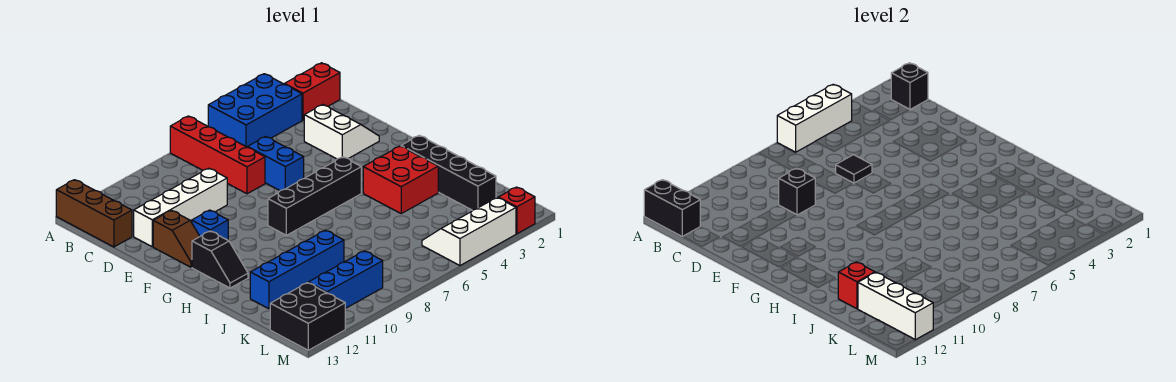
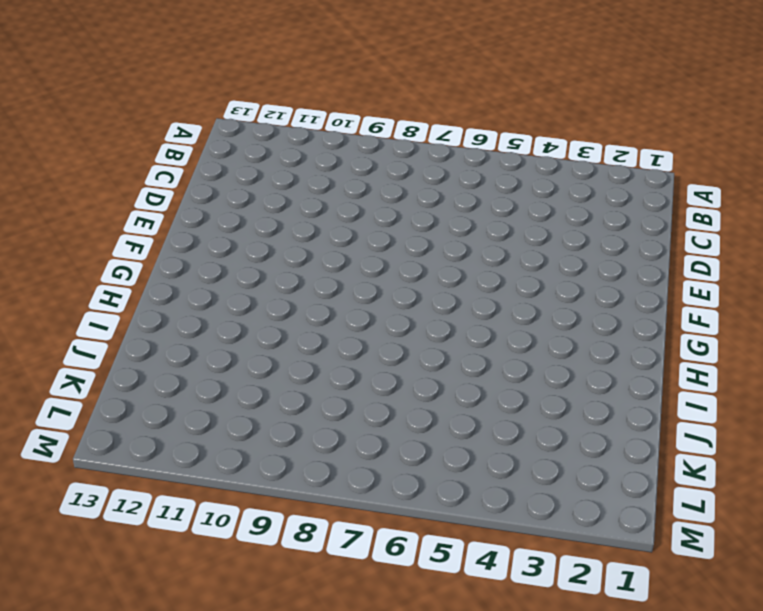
none -> blue brick A3:B5 level 1
none -> red brick A7:D7 level 1
none -> brown brick A13:C13 level 1

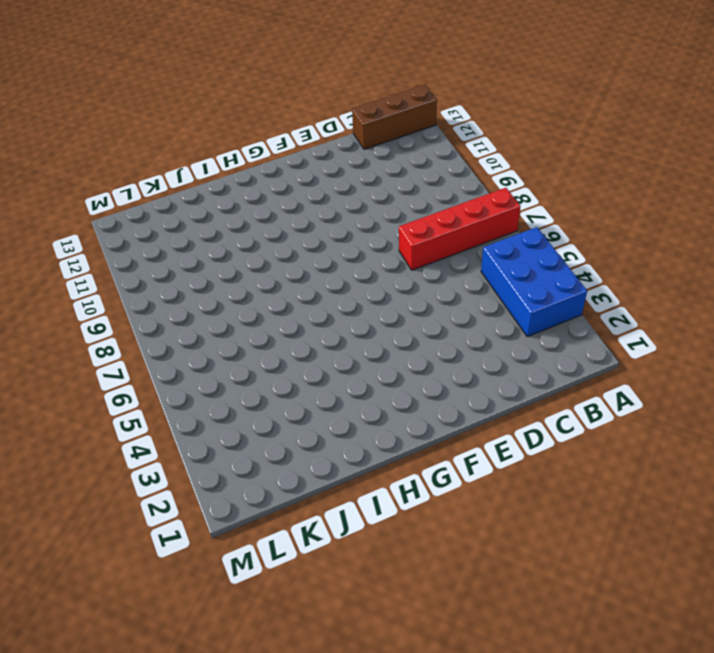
none -> red brick B1:B2 level 1
none -> white slope D2:E3 level 1 top 3
none -> blue brick D6:E6 level 1

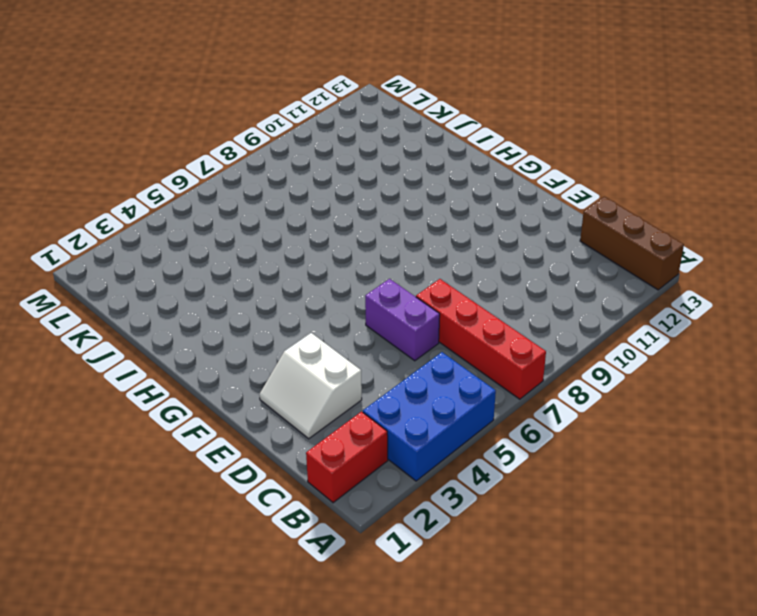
purple brick D6:E6 level 1 -> blue brick D6:E6 level 1
none -> white brick D9:D12 level 1
none -> brown slope E12:F12 level 1 top E
none -> blue brick F11 level 1

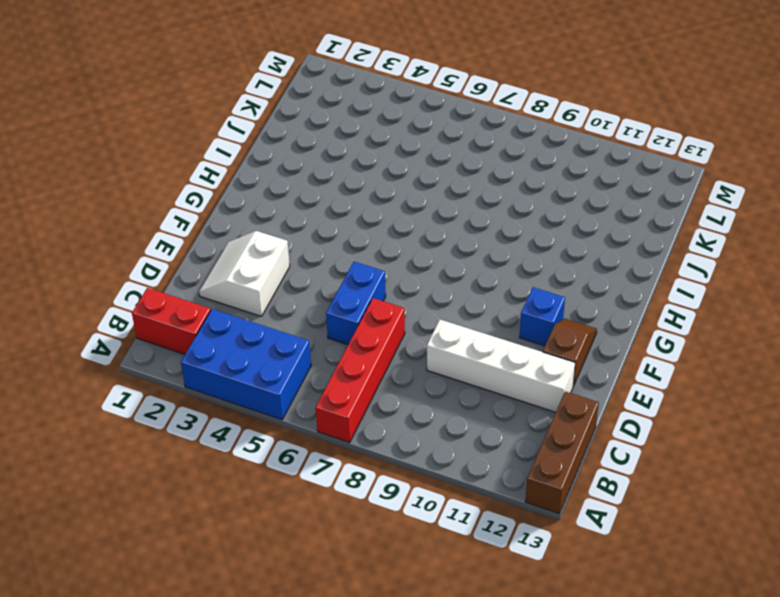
none -> black brick G5:G8 level 1
none -> black slope G12:H12 level 1 top G
none -> black brick H2:K2 level 1

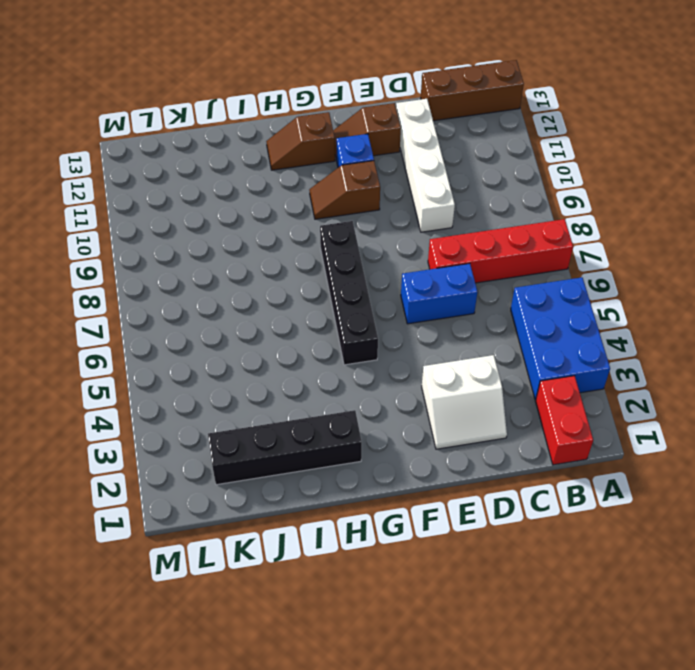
brown slope F10:G10 level 1 top F -> none
brown slope G12:H12 level 1 top G -> black slope G12:H12 level 1 top G
none -> red brick H3:I4 level 1
none -> blue brick J9:J12 level 1
none -> white slope L3:M5 level 1 top M

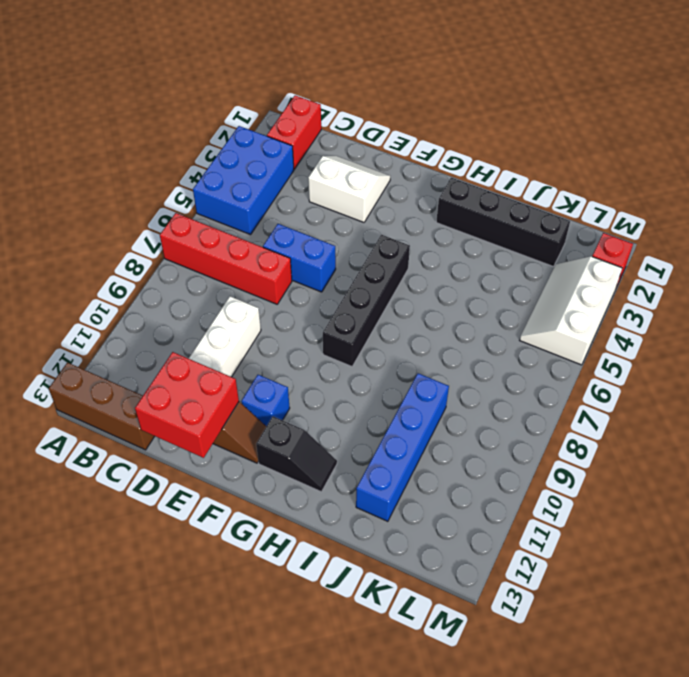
red brick D12:E13 level 2 -> red brick H3:I4 level 1
none -> blue brick L9:L11 level 1
none -> black brick L12:M13 level 1
none -> white brick A4:A6 level 2

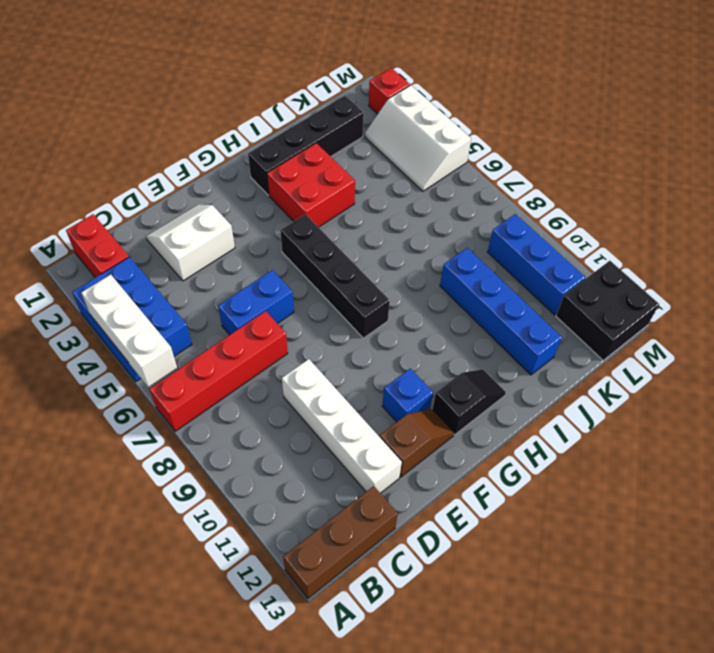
none -> black brick A13:B13 level 2
none -> black brick B1 level 2
none -> black tile D6 level 2

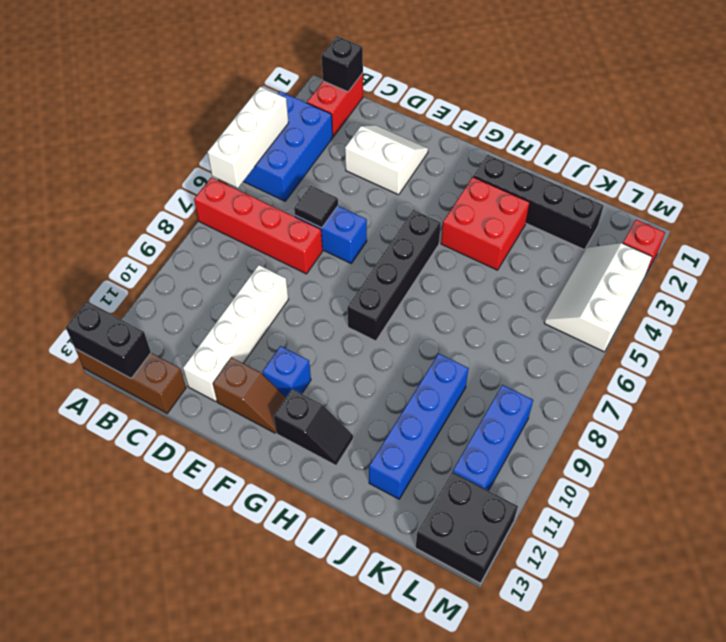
none -> black brick D9 level 2
none -> red brick J12 level 2
none -> white brick K12:M12 level 2

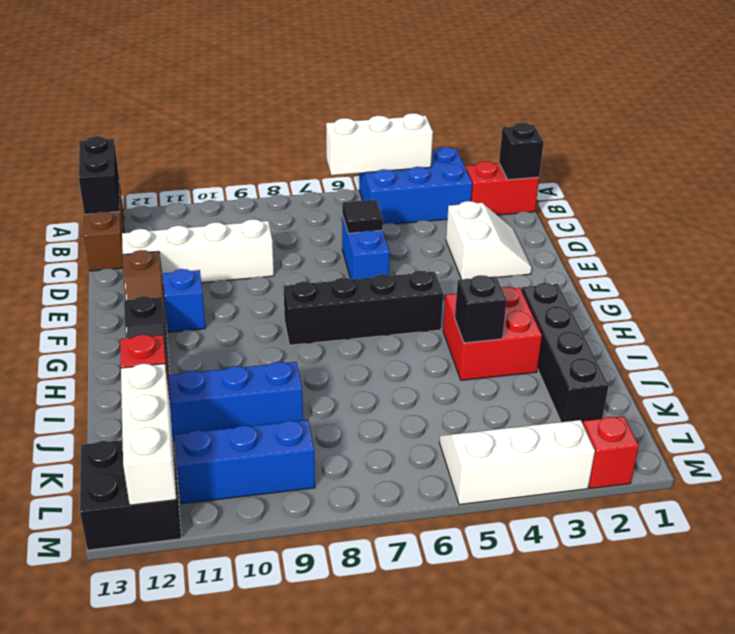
black brick I4 level 2 -> black brick D9 level 2
none -> red brick A7:D7 level 1

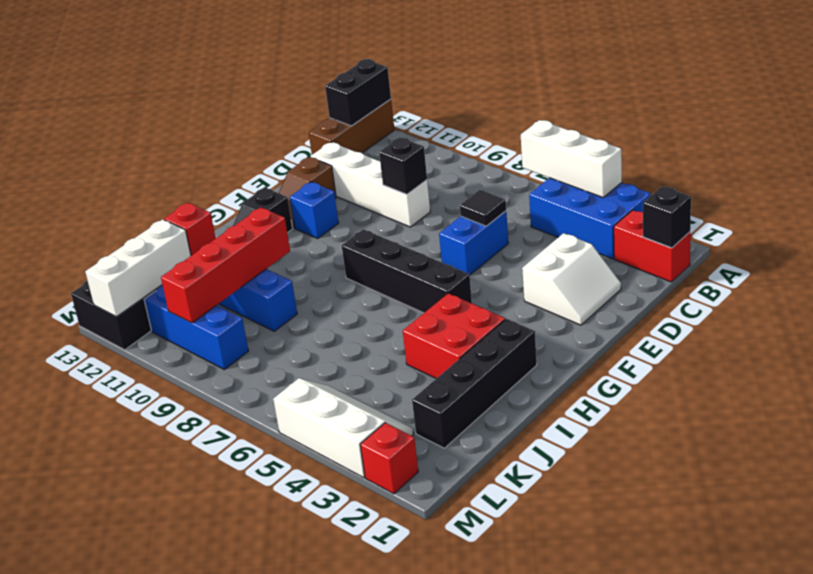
red brick I10:L10 level 2 -> red brick A7:D7 level 1

